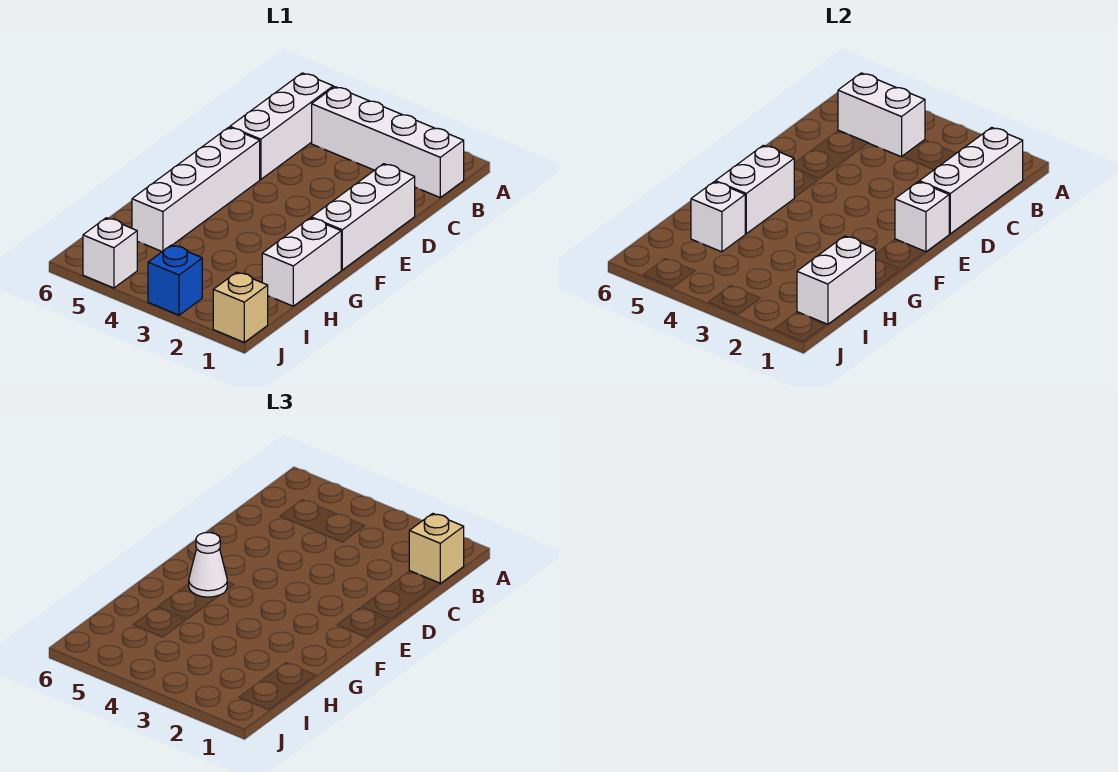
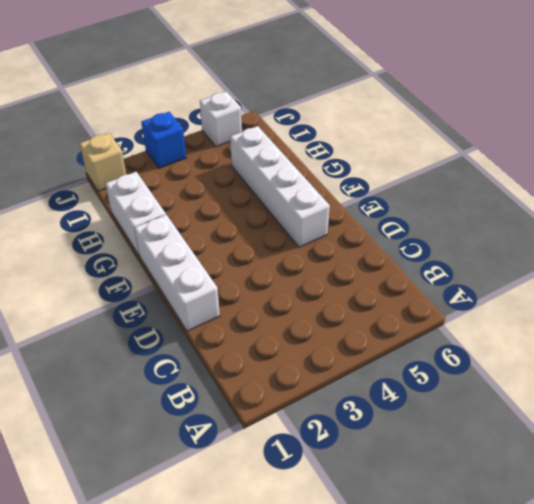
none -> white brick B1:B4 level 1
none -> white brick B5:D5 level 1
none -> white brick B1:D1 level 2

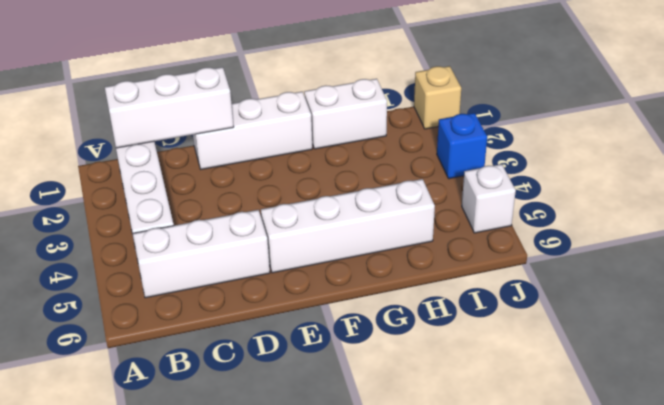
none -> white brick B4:B5 level 2
none -> white brick E1 level 2
none -> white brick F5:G5 level 2

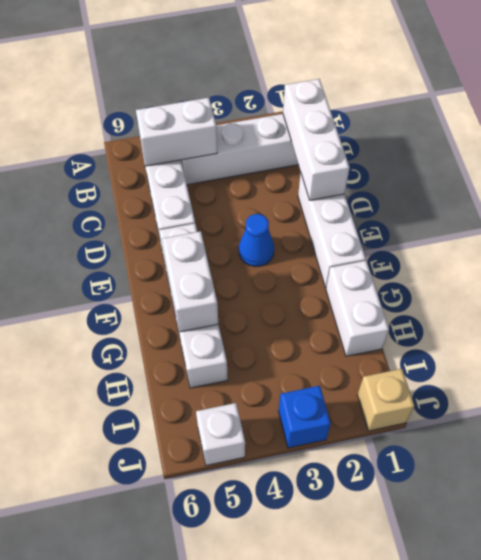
blue cone E3 level 1 -> none
none -> white brick E1 level 2
none -> white brick H1:I1 level 2
none -> white brick H5 level 2

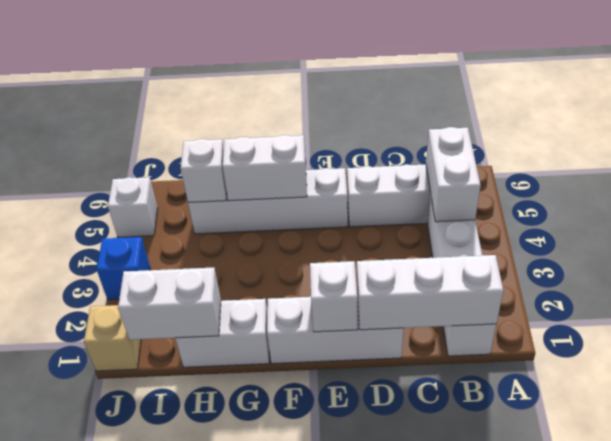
none -> tan brick B1 level 3
none -> white cone F5 level 3

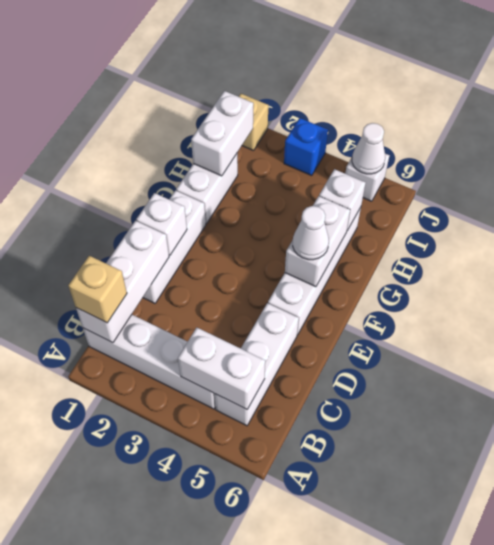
white cone J5 level 2 -> none

